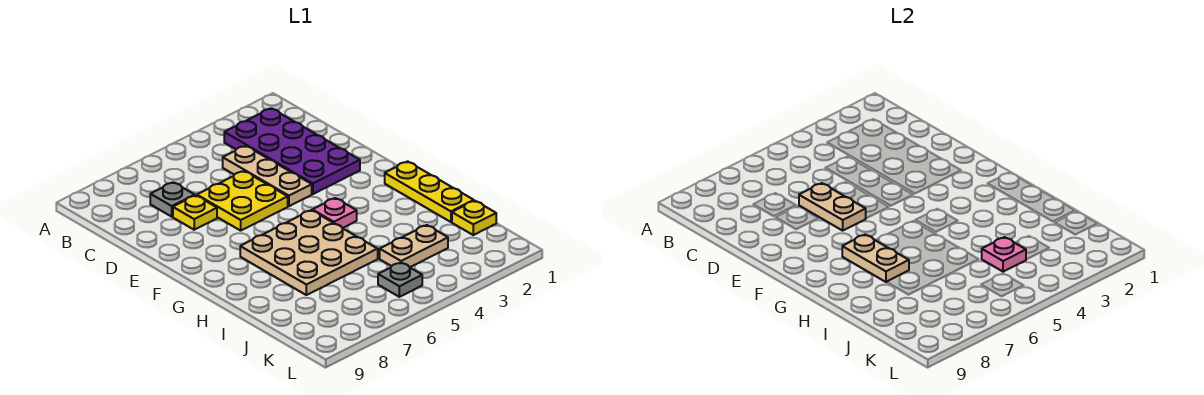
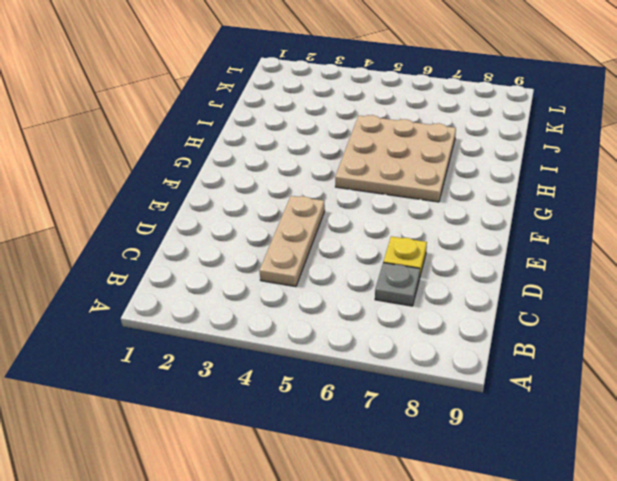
none -> purple plate B2:E3 level 1
none -> yellow plate D5:E6 level 1
none -> yellow plate G1:I1 level 1

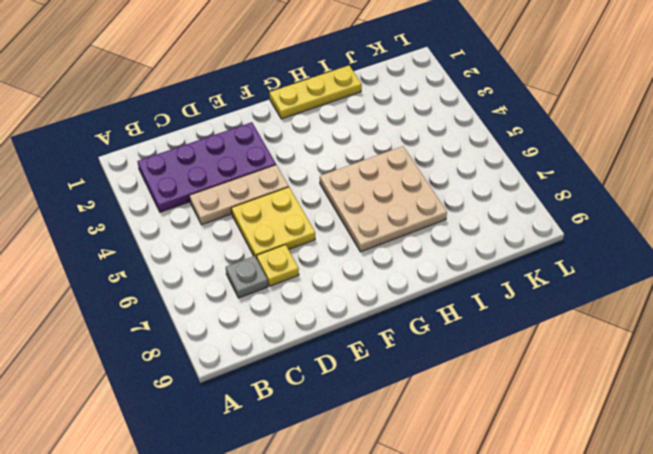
none -> pink plate G4 level 1
none -> yellow plate J1 level 1
none -> tan plate J3:J4 level 1

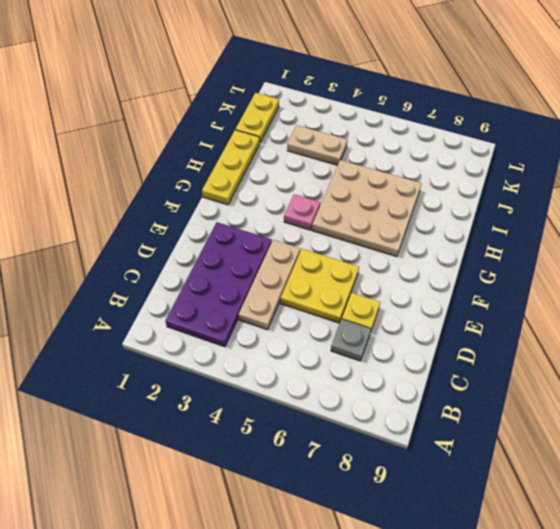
yellow plate J1:K1 level 1 -> yellow plate J1 level 1
none -> grey plate K5 level 1
none -> tan plate D6:E6 level 2
none -> tan plate G7:H7 level 2

